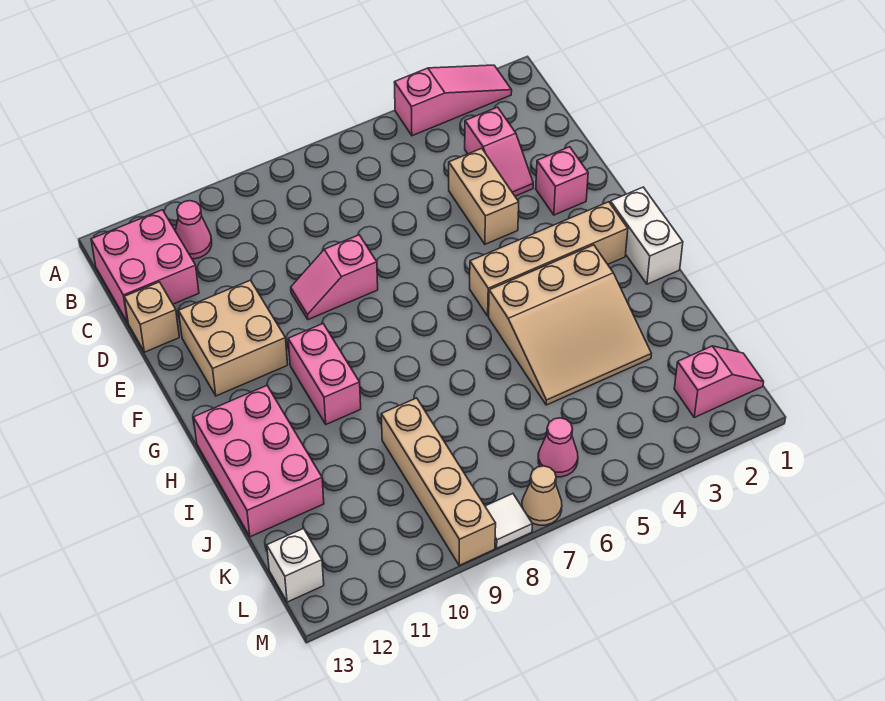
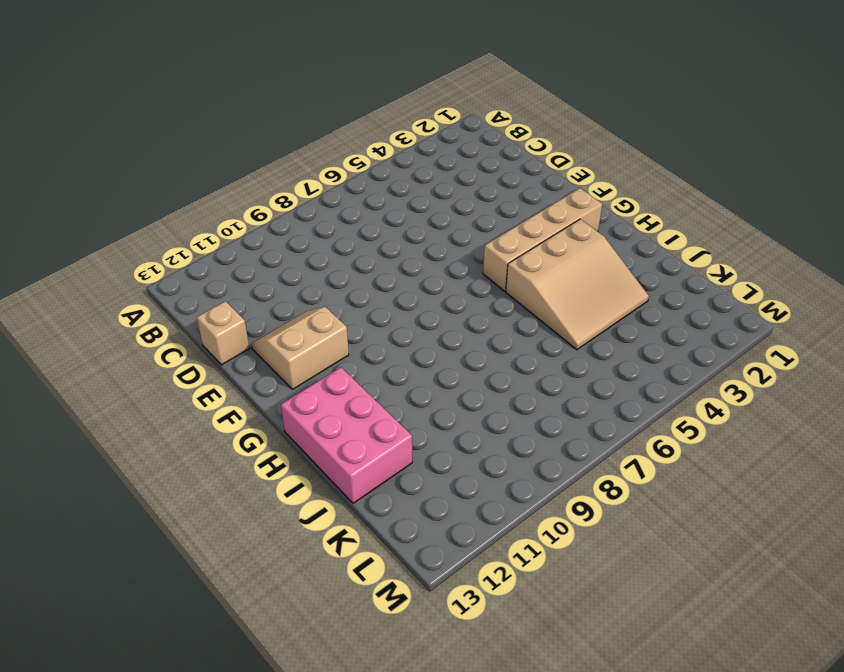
tan slope E11:F12 level 1 top F -> tan brick E11:F12 level 1
none -> pink slope A2:A4 level 1 top 4
none -> pink cone B11 level 1
none -> pink brick B12:C13 level 1

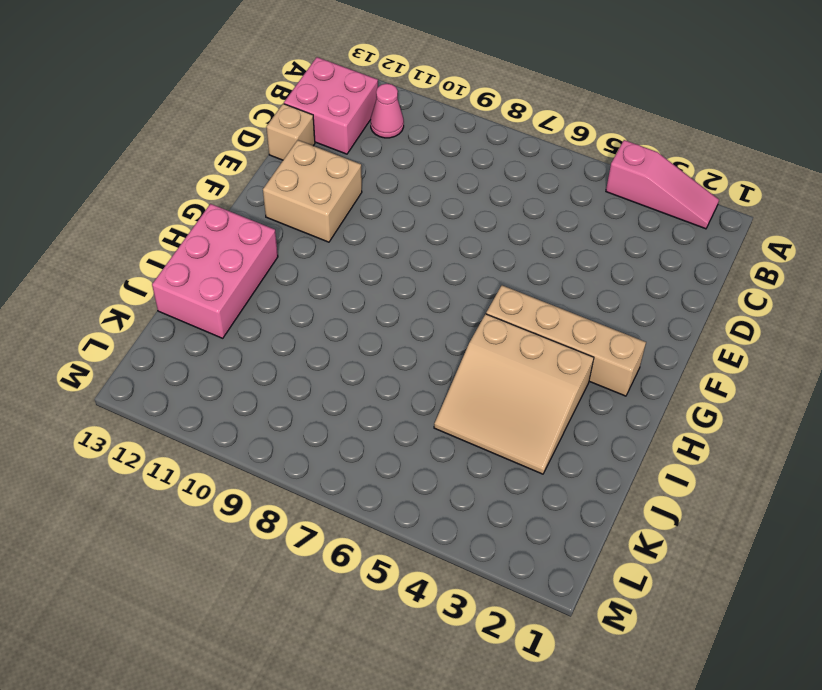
none -> pink slope C3:D3 level 1 top C
none -> tan brick D4:E4 level 1
none -> pink brick E2 level 1

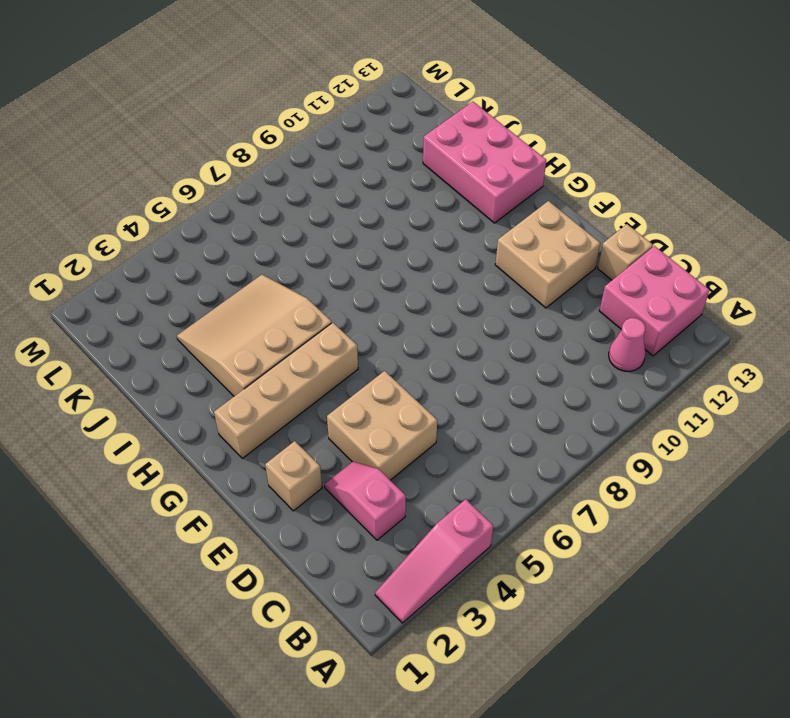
tan brick D4:E5 level 1 -> tan brick D4:E4 level 1
tan brick E2 level 1 -> pink brick E2 level 1
none -> pink slope E8:E9 level 1 top 8
none -> white brick G1:H1 level 1
none -> pink brick G10:H10 level 1

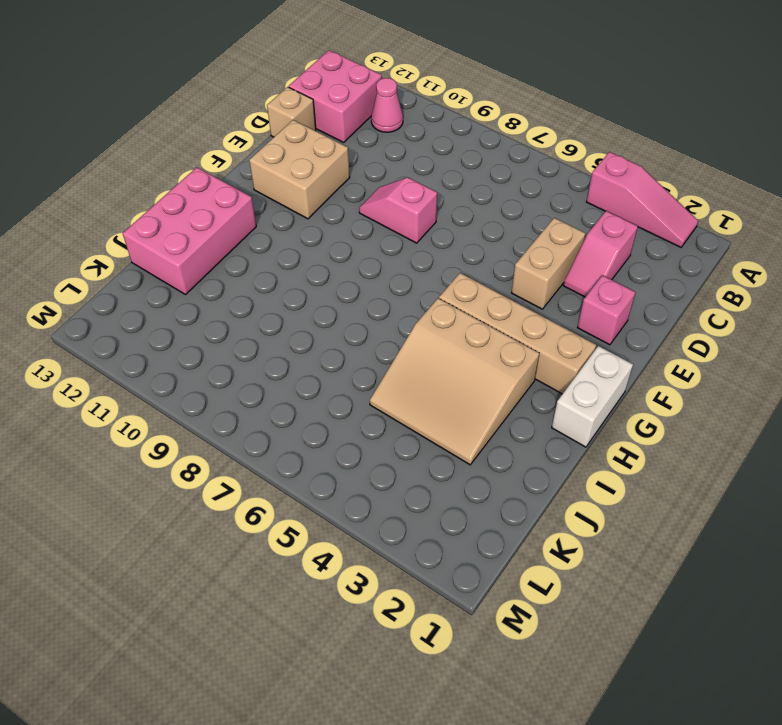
none -> pink brick G10:H10 level 1
none -> tan brick J9:M9 level 1
none -> pink slope L1:L2 level 1 top 2

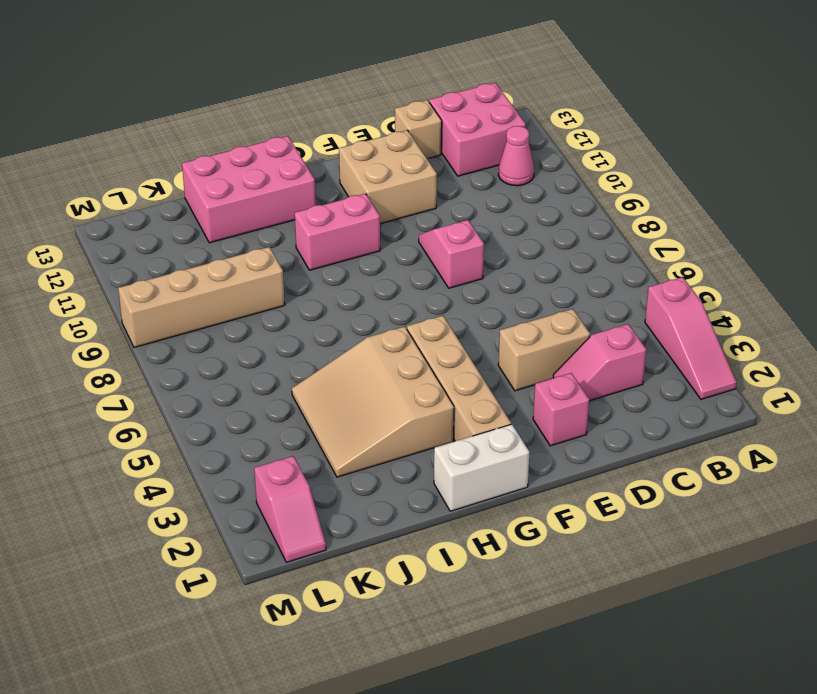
none -> pink cone L6 level 1
none -> white brick L13 level 1
none -> tan cone M7 level 1

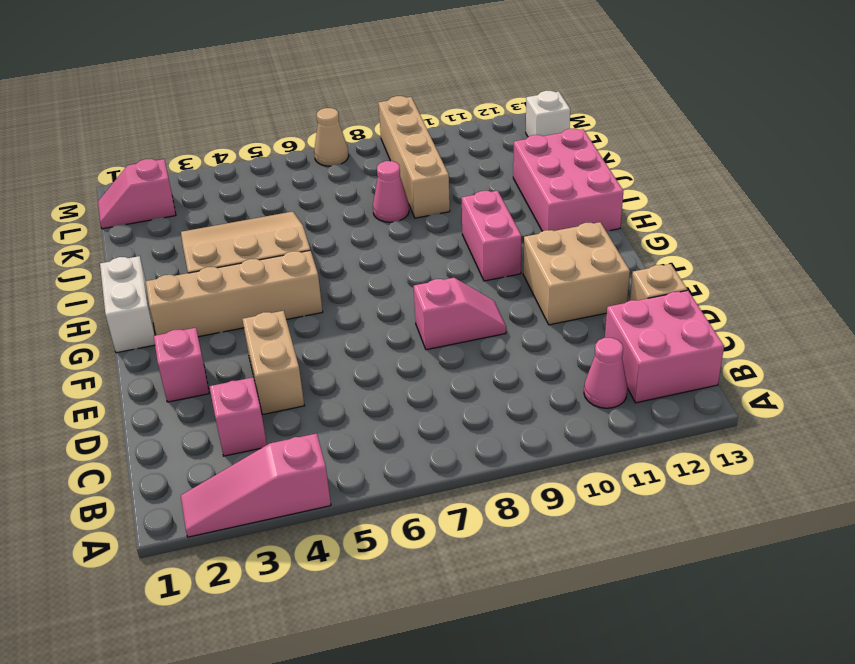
pink cone J8 level 1 -> pink cone L6 level 1
none -> white tile M8 level 1

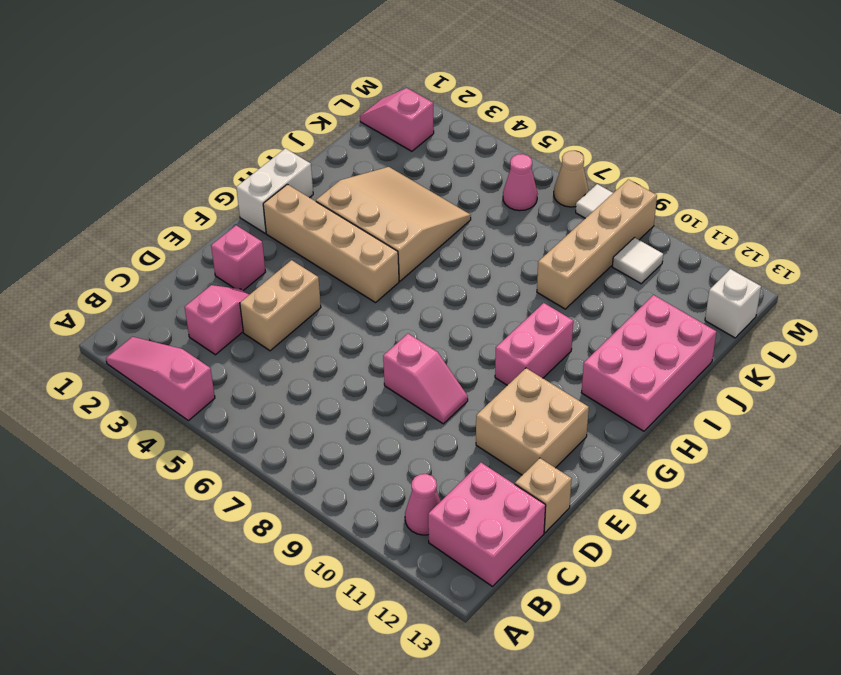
white tile L10 level 1 -> none

